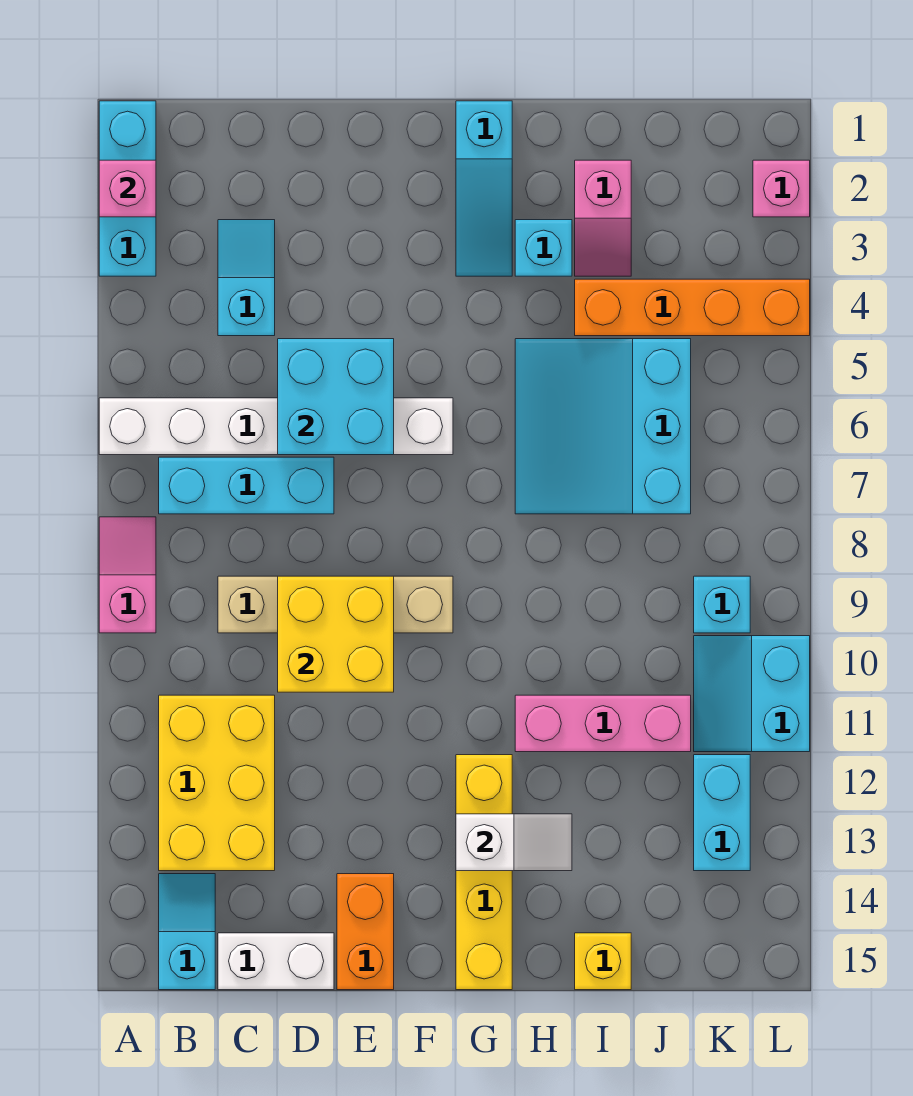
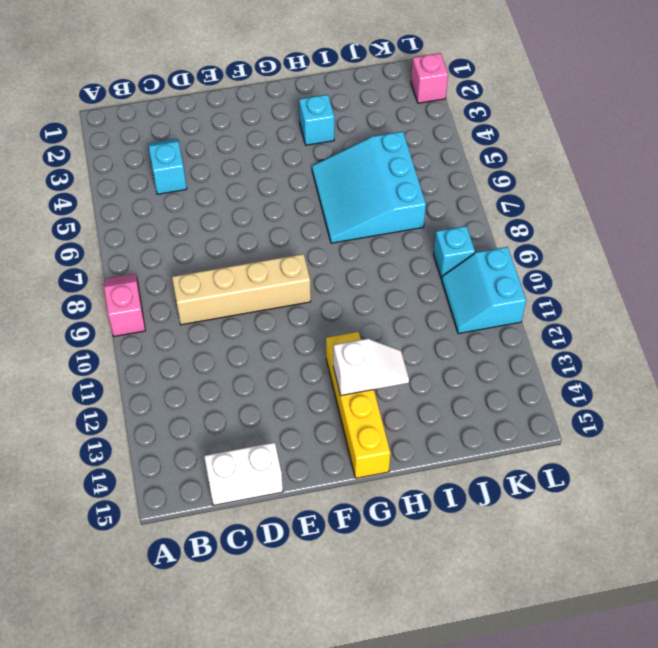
none -> cyan brick A1:A3 level 1
none -> white brick A6:F6 level 1
none -> cyan brick B7:D7 level 1

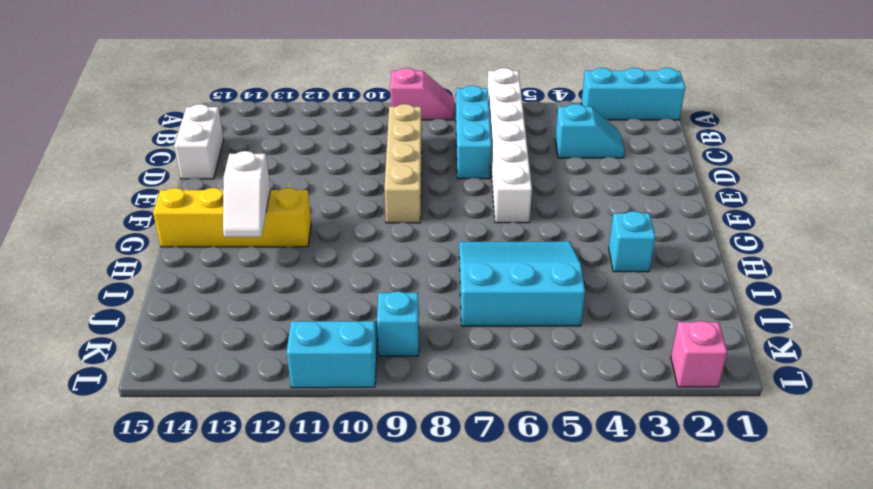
none -> yellow brick B11:C13 level 1
none -> cyan slope B14:B15 level 1 top 15
none -> orange brick E14:E15 level 1

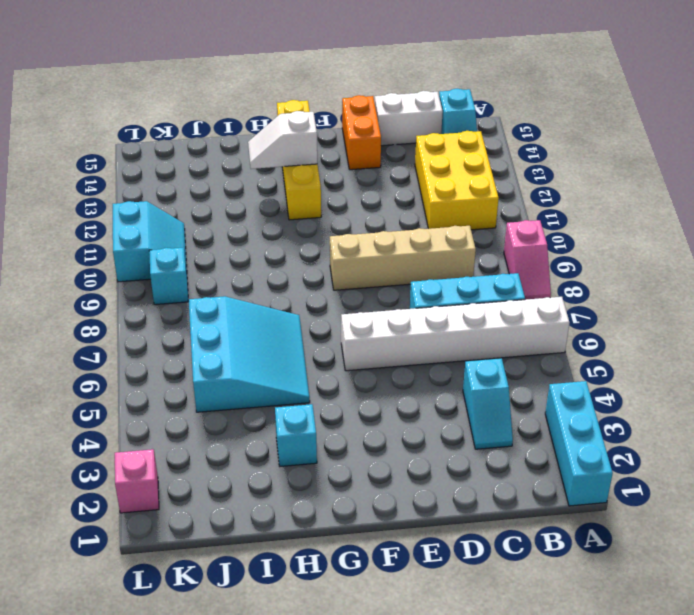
none -> cyan slope G1:G3 level 1 top 1
none -> pink brick H11:J11 level 1
none -> pink slope I2:I3 level 1 top 2

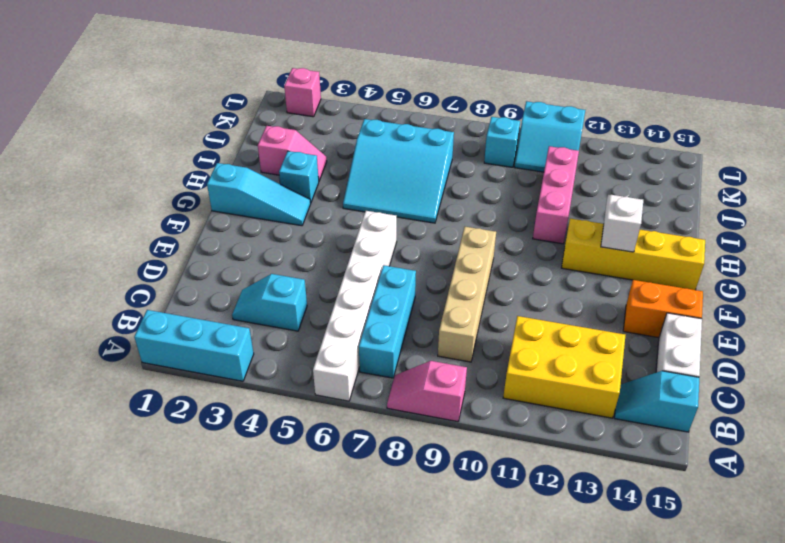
none -> orange brick I4:L4 level 1
none -> yellow brick I15 level 1
none -> cyan brick K12:K13 level 1

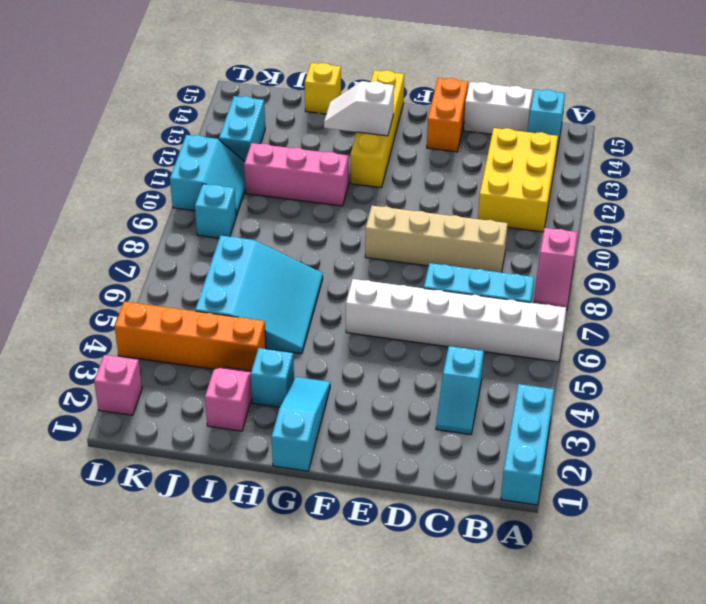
none -> pink brick A2 level 2
none -> cyan brick D5:E6 level 2
none -> yellow brick D9:E10 level 2

